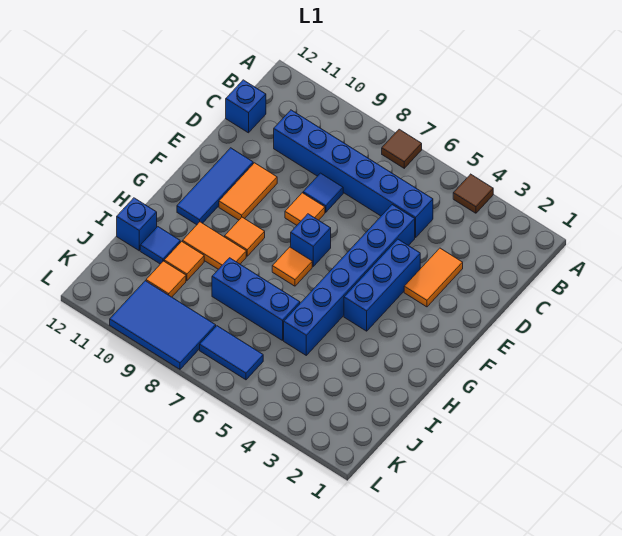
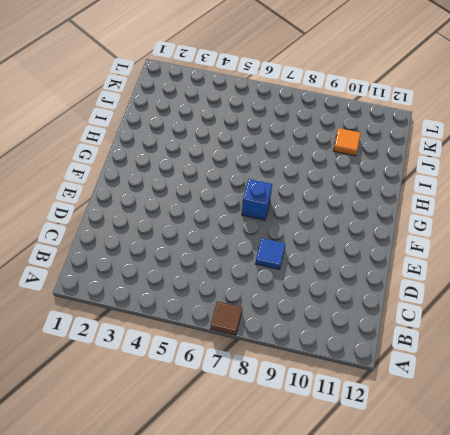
none -> brown tile A4 level 1
none -> blue brick C5:C10 level 1
none -> blue brick C12 level 1

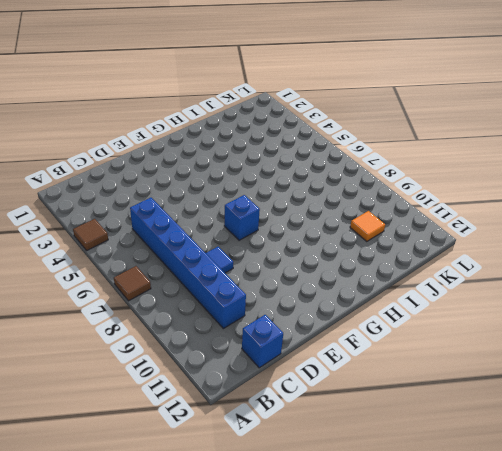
none -> orange tile D3:E3 level 1
none -> blue brick D5:I5 level 1
none -> blue brick E4:G4 level 1

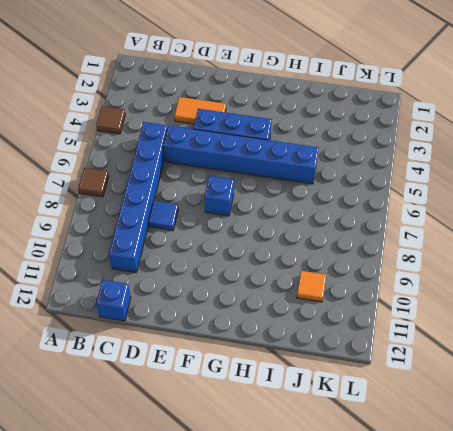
none -> orange tile E8 level 1
none -> orange tile E10:F10 level 1
none -> blue tile E11:G11 level 1

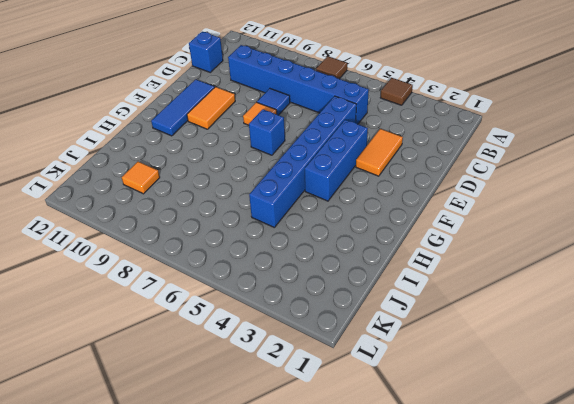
none -> orange tile G7 level 1
none -> orange tile G9 level 1
none -> orange tile H9:H10 level 1

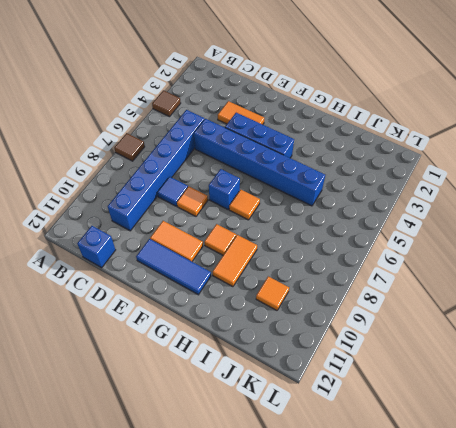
none -> blue brick I6:I8 level 1
none -> orange tile I10 level 1
none -> blue tile I11 level 1

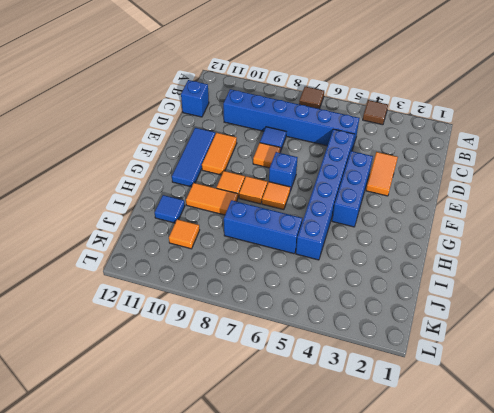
orange tile G8 level 1 -> orange tile I10 level 1
none -> blue brick I12 level 1
none -> blue tile K6:K7 level 1
none -> blue tile K8:L10 level 1

